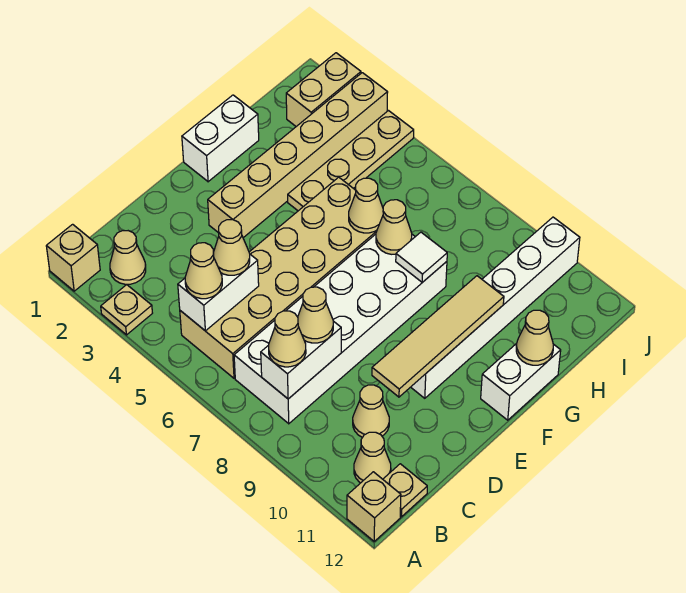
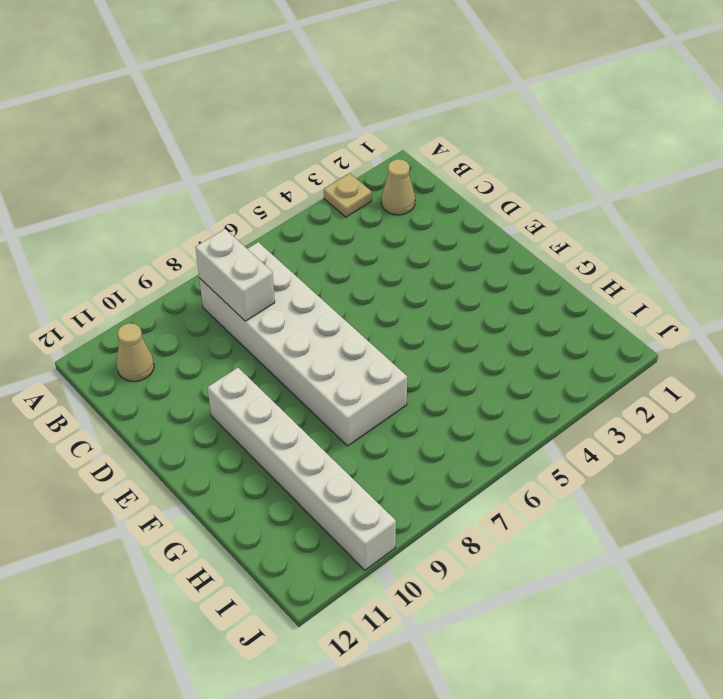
none -> tan brick A1 level 1
none -> tan brick A12 level 1
none -> tan brick B5:G6 level 1

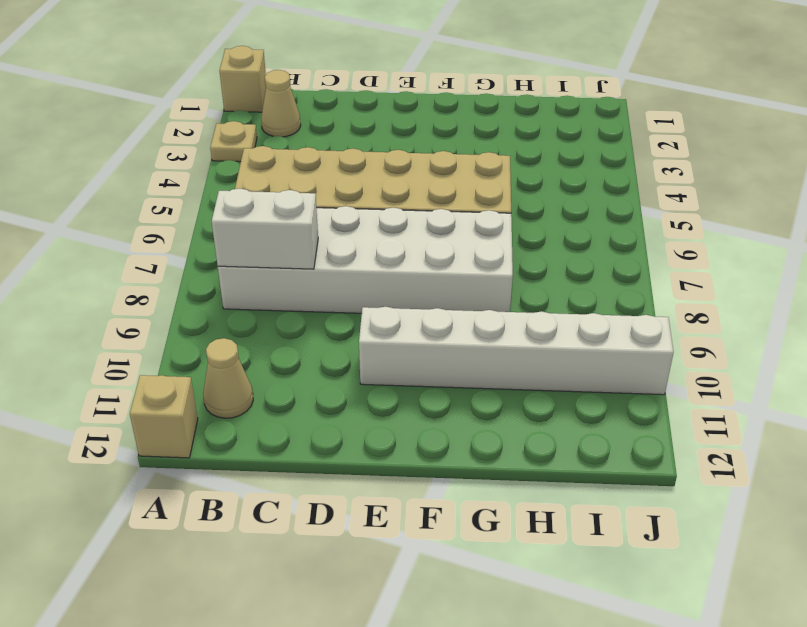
none -> tan plate B12 level 1
none -> tan cone C10 level 1
none -> tan brick E3:J3 level 1

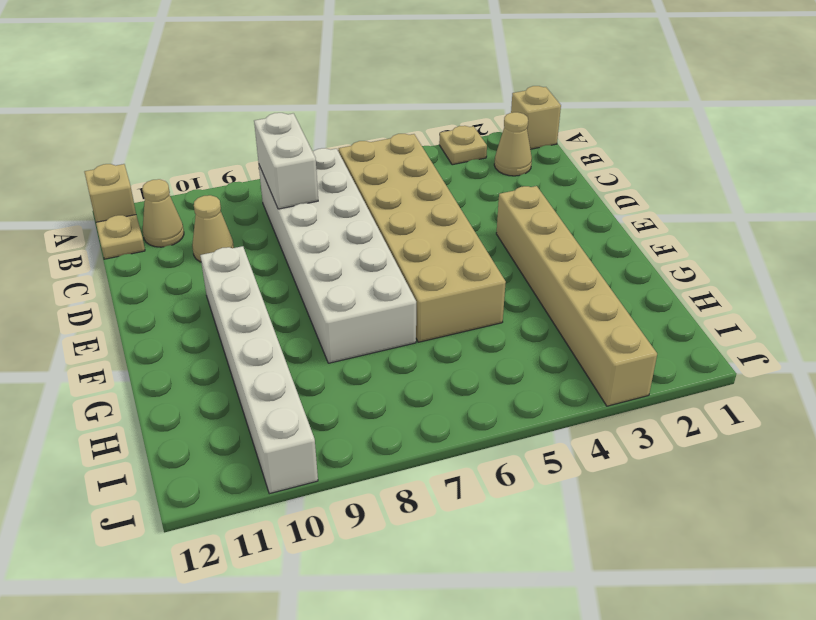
none -> white brick F1:G1 level 1
none -> white brick F12:G12 level 1
none -> tan plate G4:J4 level 1

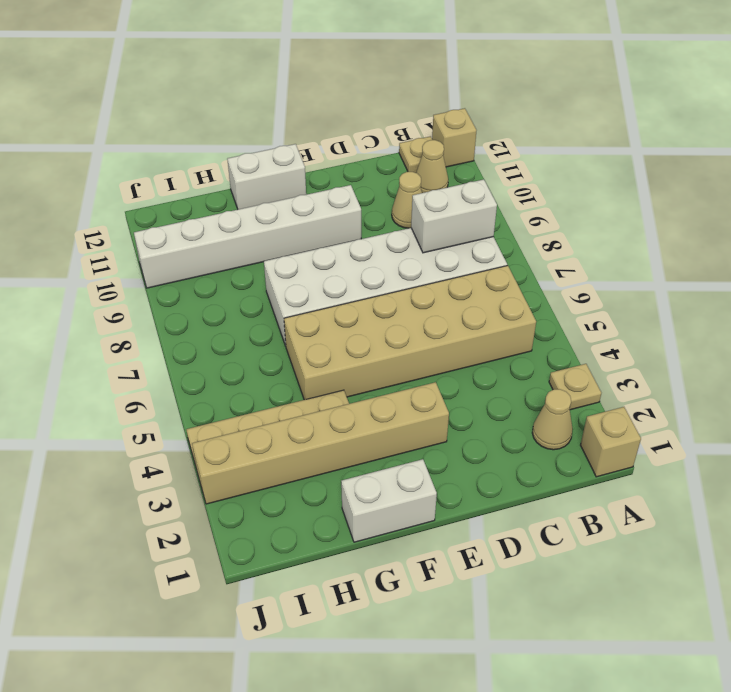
none -> tan brick I2:J2 level 1
none -> white brick B5:C5 level 2
none -> tan tile D10:G10 level 2

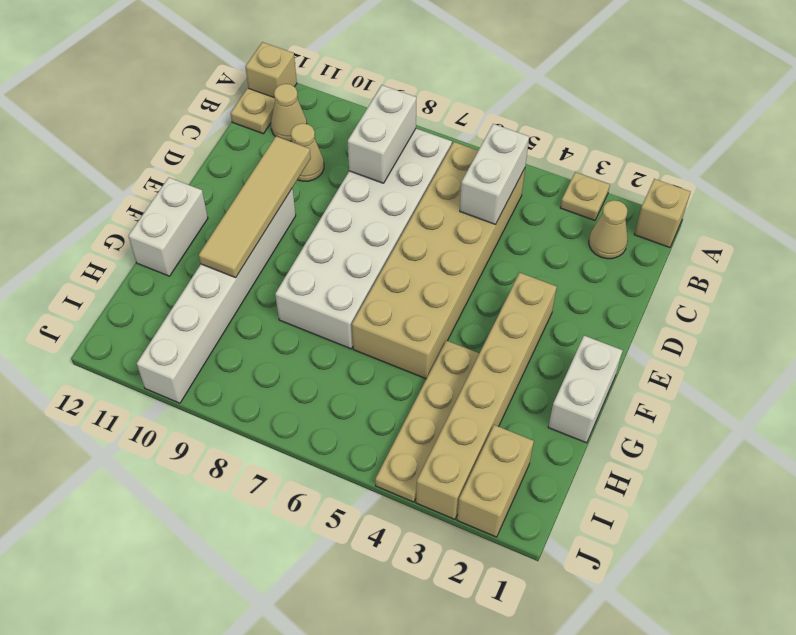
none -> tan cone G6 level 2
none -> tan cone G7 level 2
none -> white tile G8 level 2

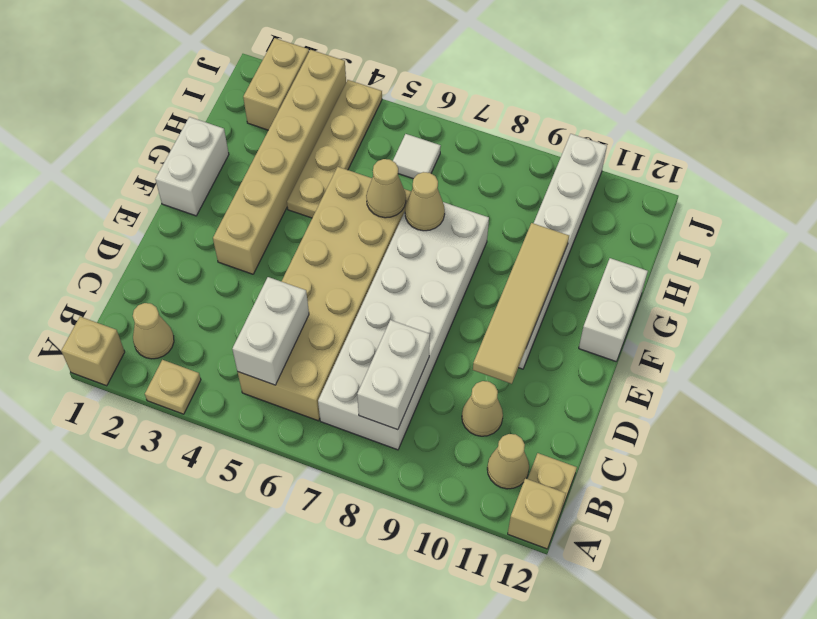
white tile I6 level 1 -> white tile G8 level 2
none -> tan cone G12 level 2
none -> tan cone B5 level 3
none -> tan cone B8 level 3

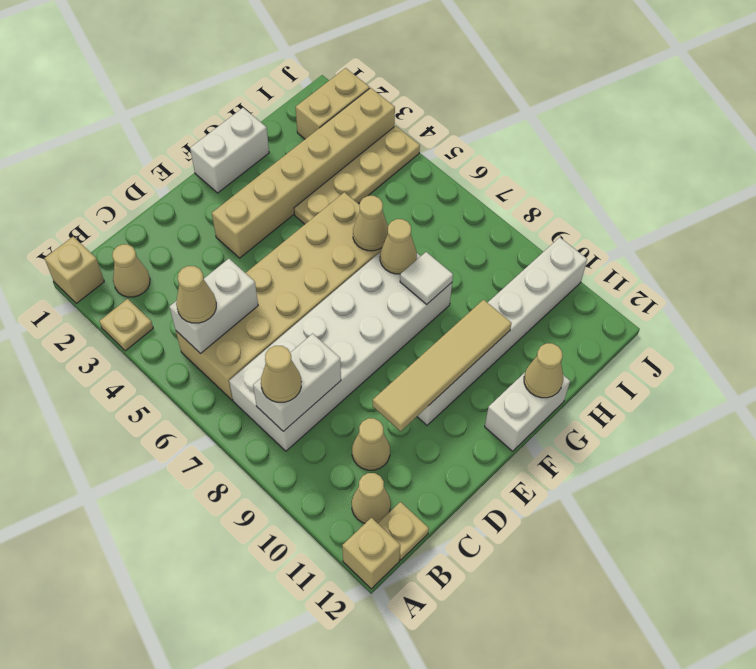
none -> tan cone C5 level 3
none -> tan cone C8 level 3

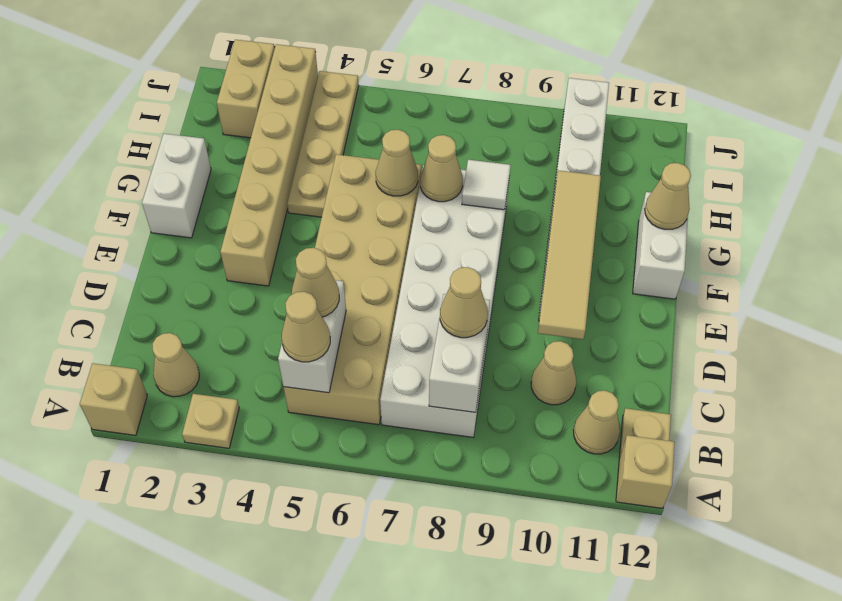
none -> tan cone B8 level 3

